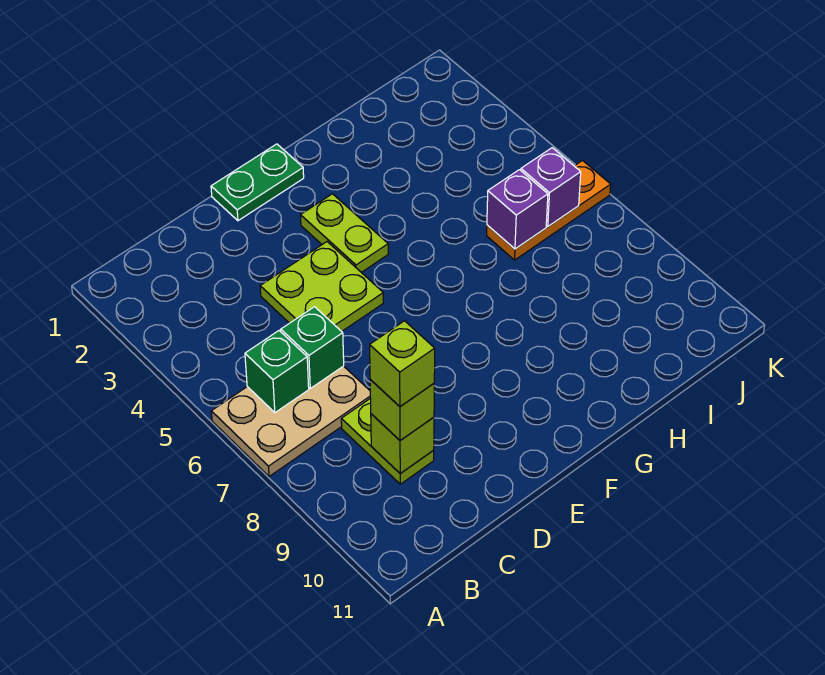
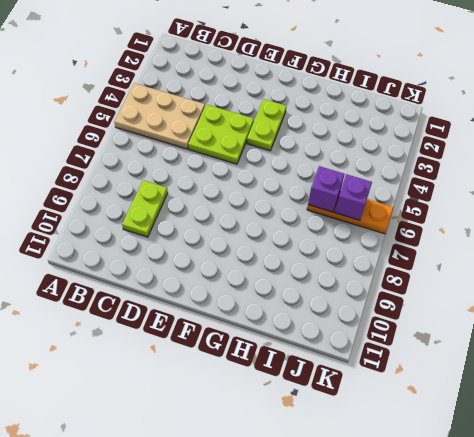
tan plate A4:C5 level 1 -> tan plate A6:C7 level 1
none -> green plate E1:F1 level 1
none -> green brick B6 level 2
none -> green brick C6 level 2

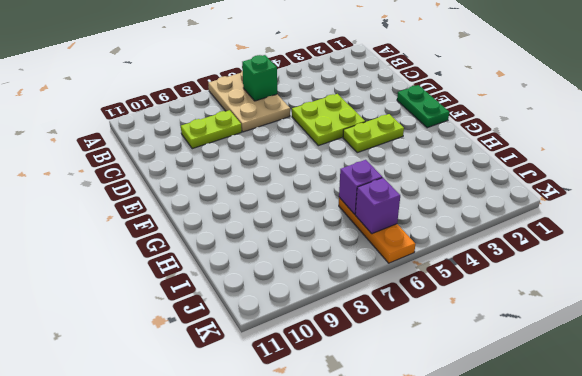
none -> green brick C6 level 2
none -> lime brick C9 level 2
none -> lime brick C9 level 3

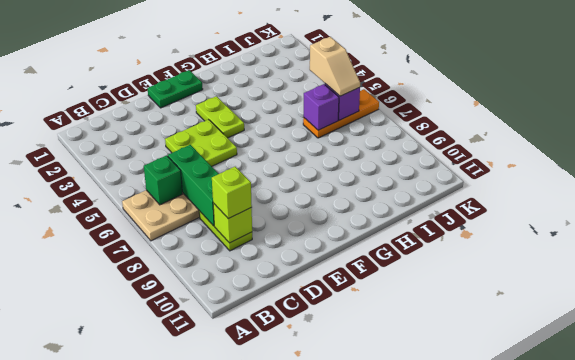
green brick C6:C8 level 2 -> green brick C6 level 2
tan slope J5:J6 level 3 top 5 -> none
none -> lime brick C9 level 4

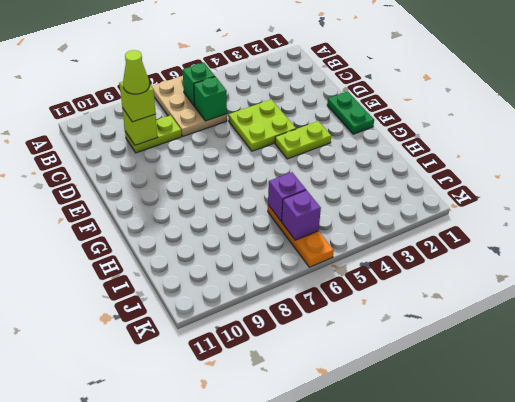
lime cone C9 level 4 -> lime brick C9 level 4

